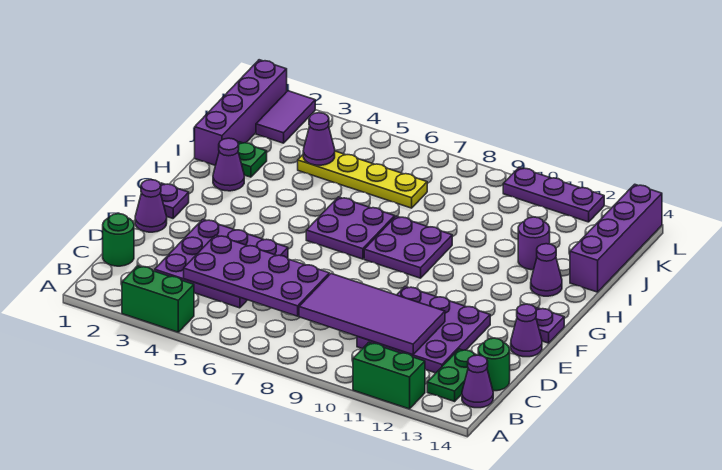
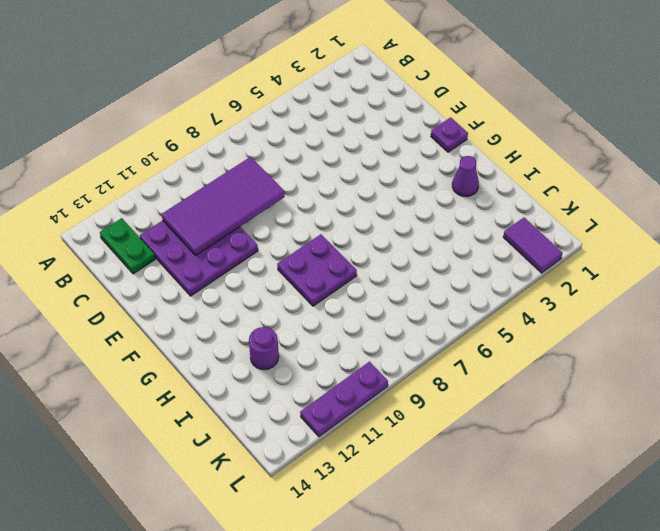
none -> green brick A3:A4 level 1
none -> green brick A11:A12 level 1
none -> purple cone B14 level 1

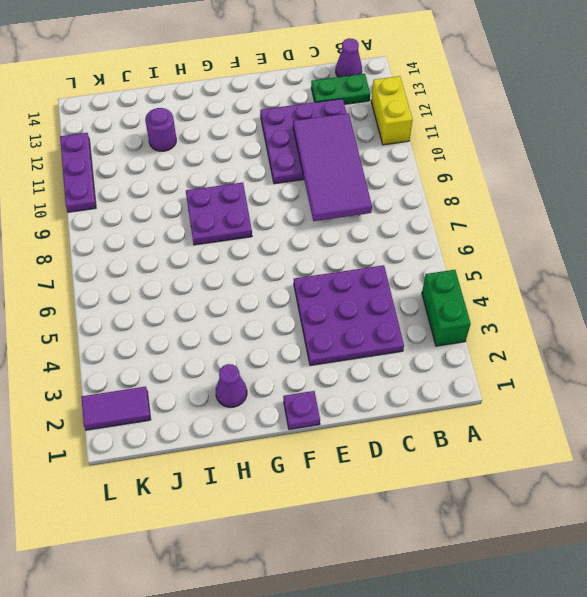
yellow brick A11:A12 level 1 -> green brick A11:A12 level 1
none -> green round brick C1 level 1
none -> green round brick C14 level 1
none -> purple cone E1 level 1

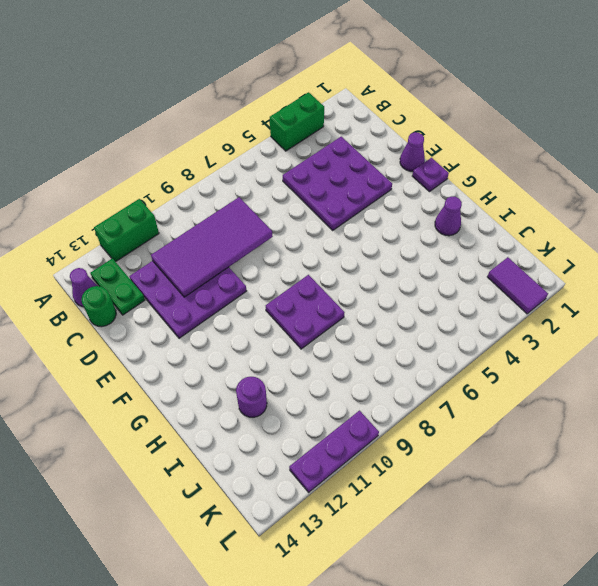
none -> green round brick C1 level 1
none -> purple cone E14 level 1
none -> purple plate F14 level 1

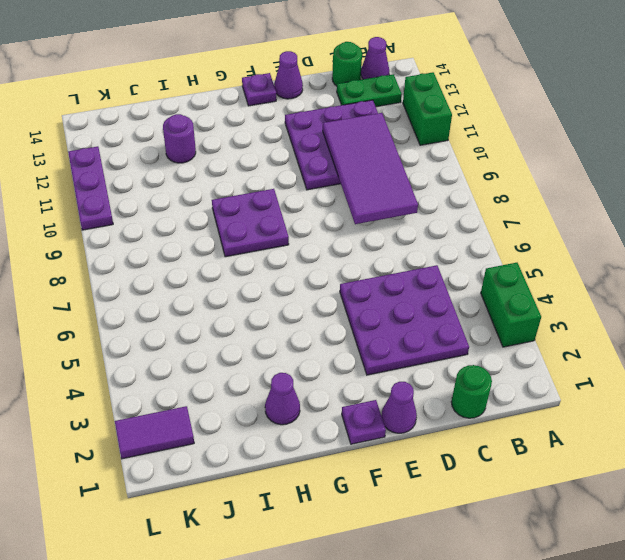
none -> purple plate G6:H7 level 1
none -> purple cone H13 level 1
none -> purple brick I1:L1 level 1

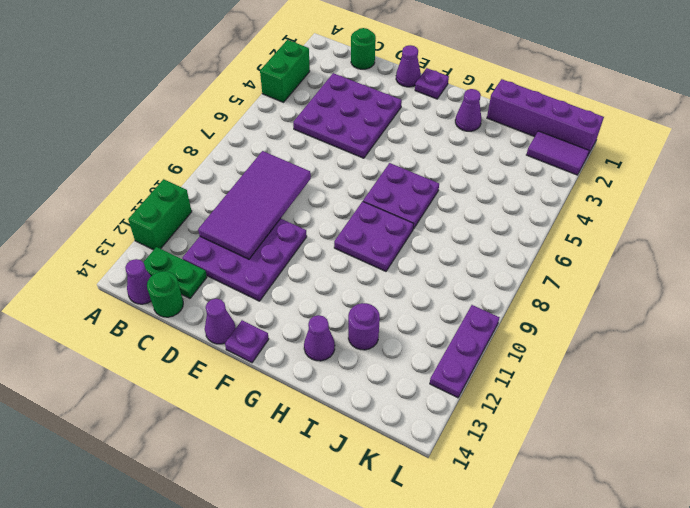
none -> green plate I2 level 1
none -> purple brick I14:L14 level 1
none -> yellow plate J4:J7 level 1

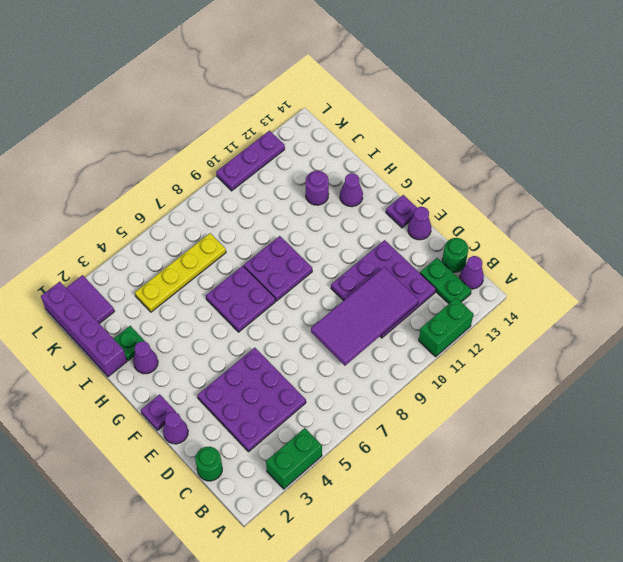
none -> purple brick I14:L14 level 1
none -> purple plate C4:D7 level 2
none -> purple cone J4 level 2

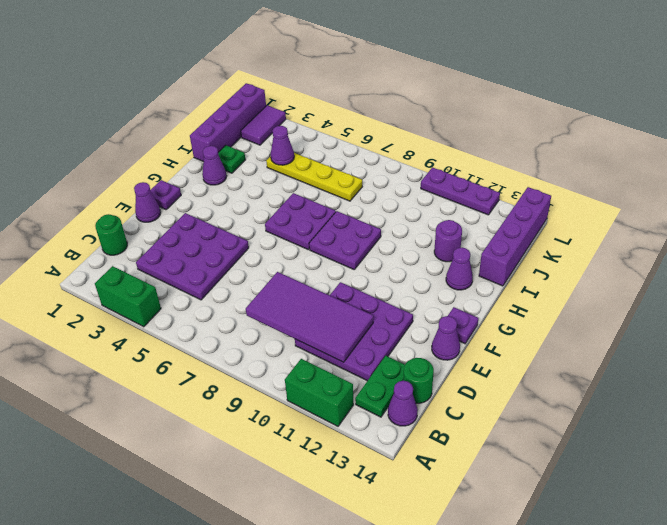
none -> purple plate C4:D7 level 2

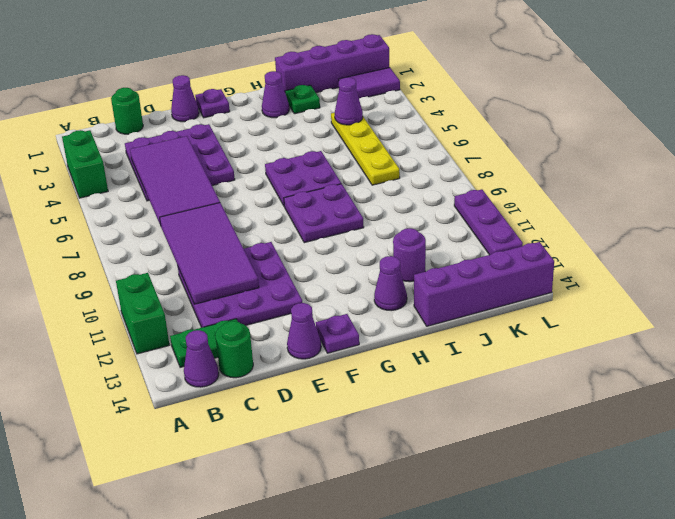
purple tile C4:D7 level 2 -> purple plate C4:D7 level 2

